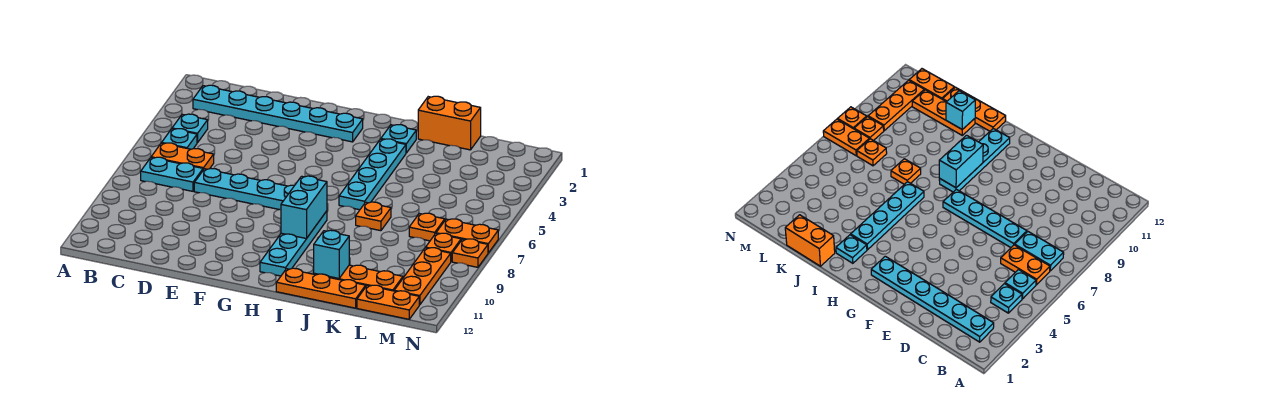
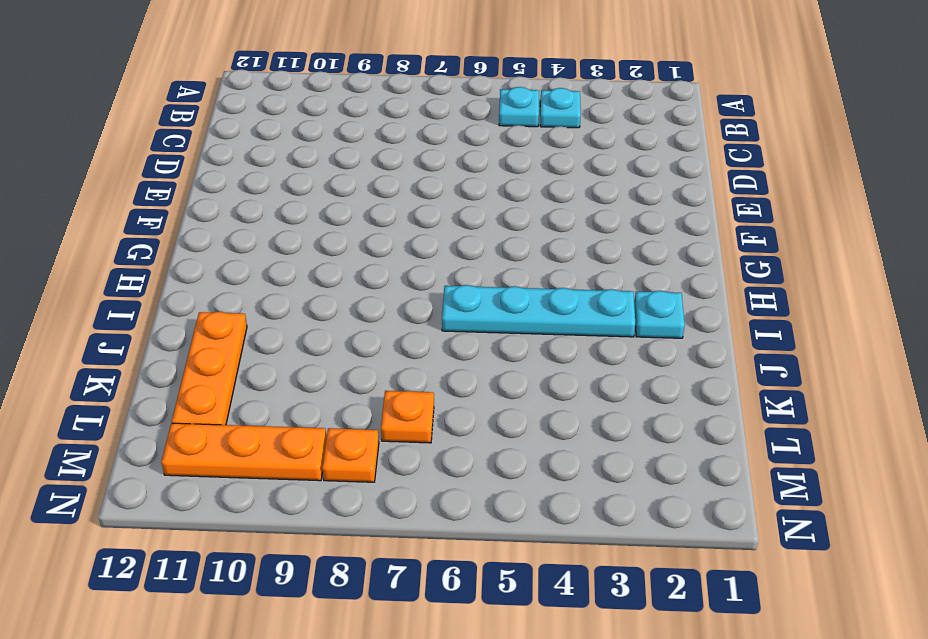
none -> cyan plate B2:G2 level 1
none -> orange plate B6:C6 level 1
none -> cyan plate B7:C7 level 1

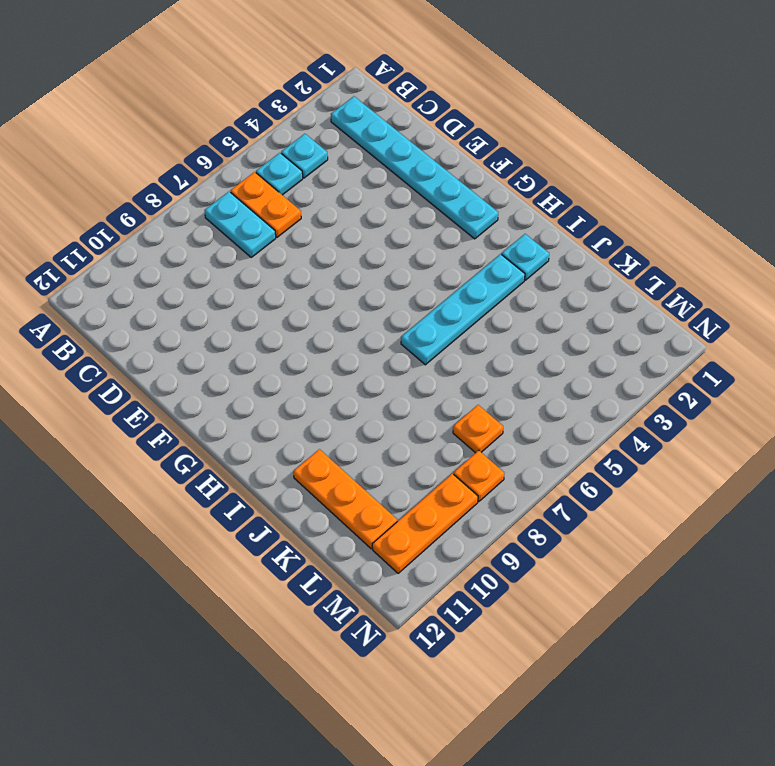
none -> cyan plate D7:G7 level 1
none -> cyan plate H8:H11 level 1
none -> orange plate I12:K12 level 1

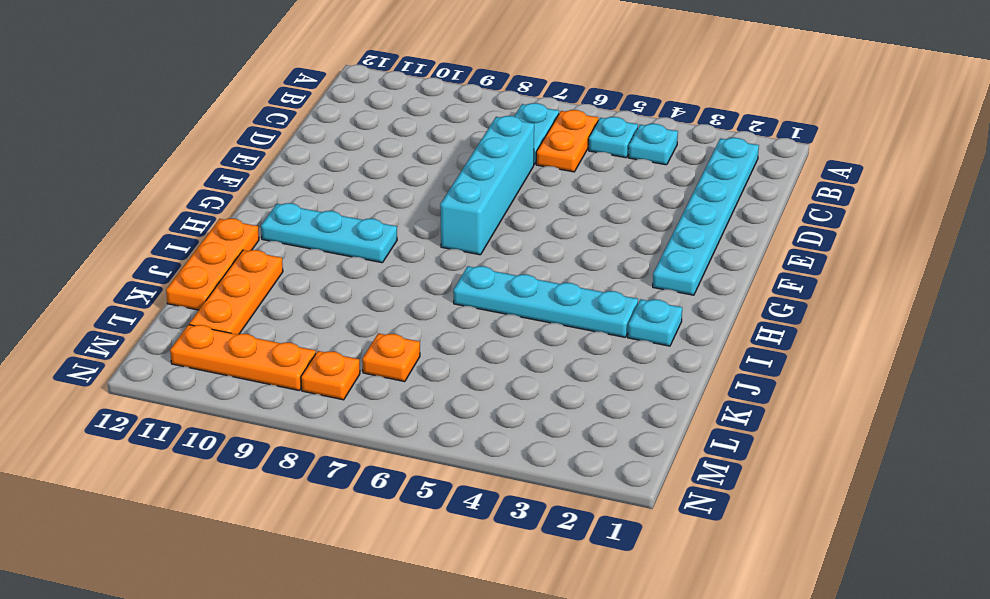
cyan brick D7:G7 level 1 -> cyan plate D7:G7 level 1
cyan plate H9:H11 level 1 -> cyan plate H8:H11 level 1
none -> orange brick J1:K1 level 1
none -> orange plate J7 level 1
none -> orange plate L12:M12 level 1

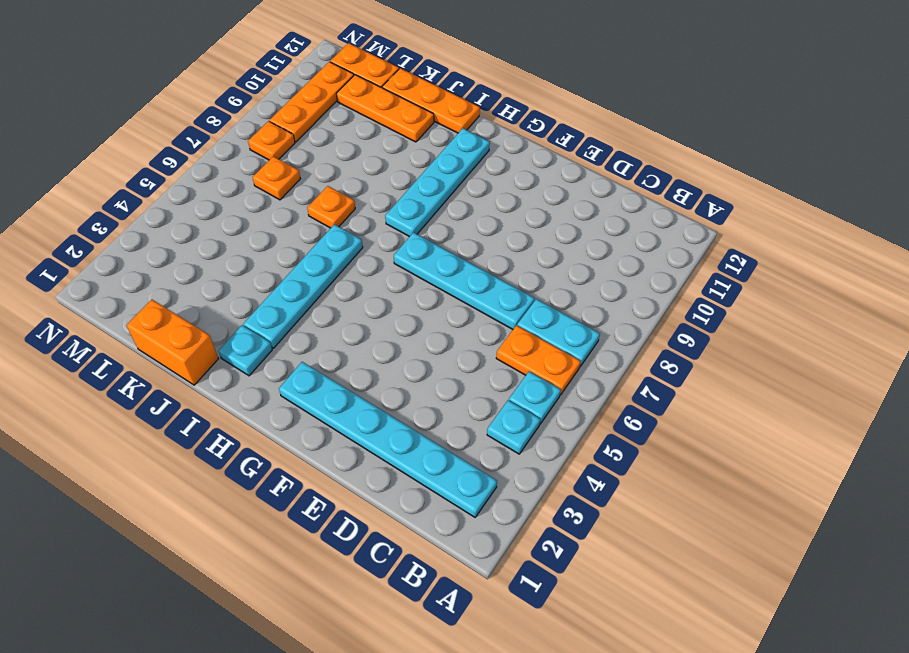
none -> orange plate M7:N7 level 1
none -> orange plate N8 level 1
none -> cyan brick H8:H9 level 2

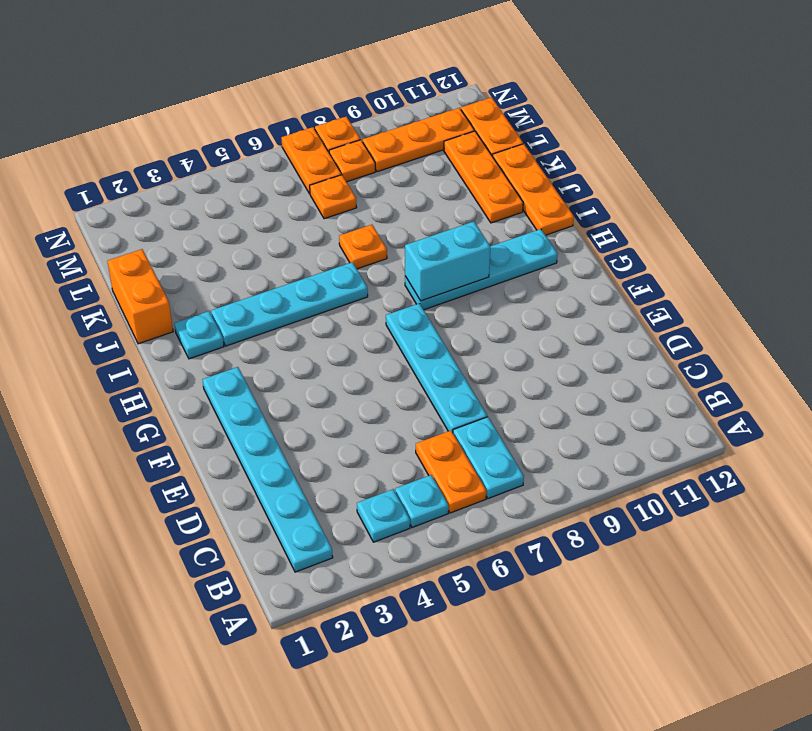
none -> cyan brick J11 level 2

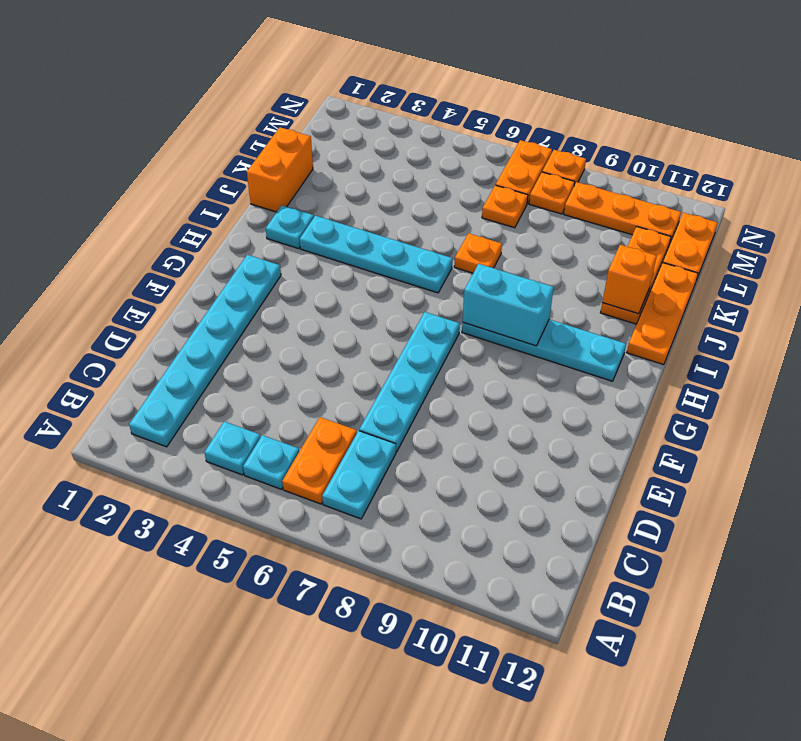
orange brick J11 level 2 -> cyan brick J11 level 2

